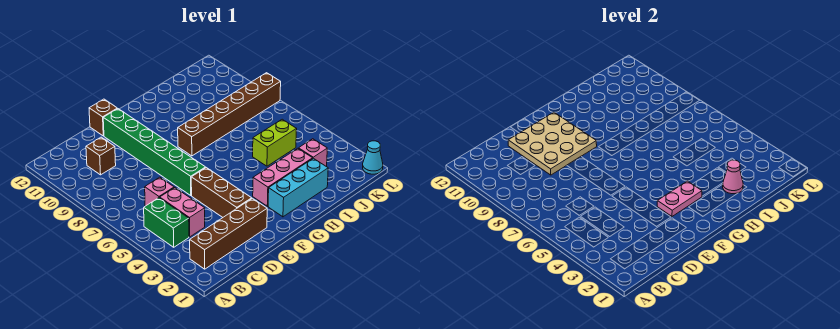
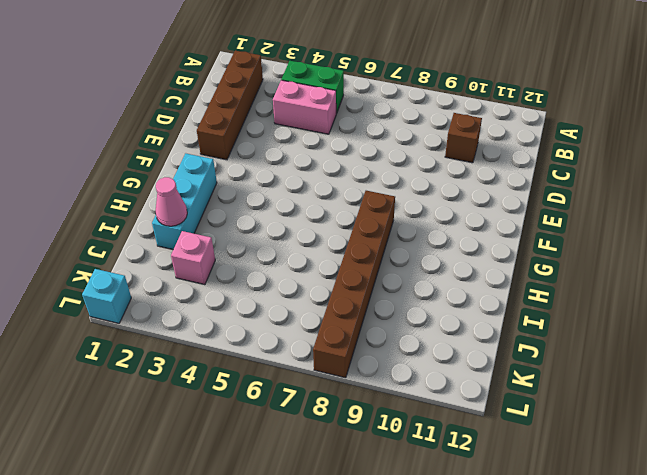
cyan brick L1 level 1 -> cyan cone L1 level 1
none -> pink brick C6 level 1
none -> brown brick E3:E5 level 1
none -> green brick E6:E11 level 1

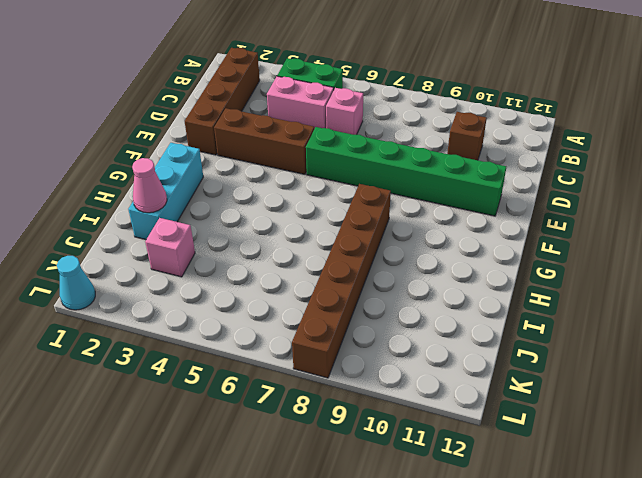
none -> brown brick E12 level 1
none -> pink brick G3:I3 level 1
none -> lime brick I5:J5 level 1

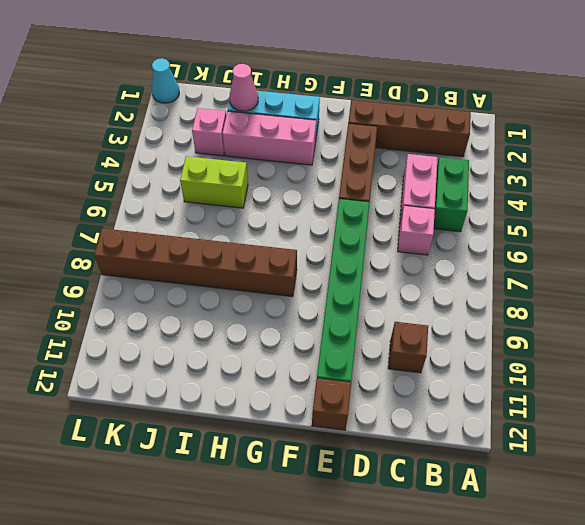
none -> tan plate D9:F11 level 2
none -> pink plate F3:G3 level 2

